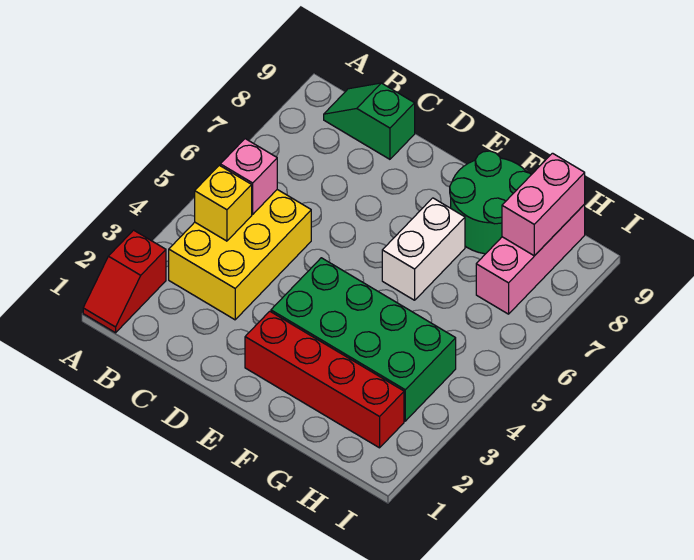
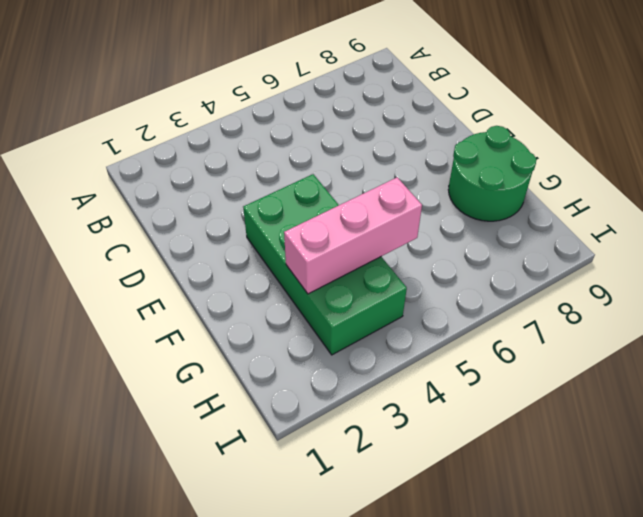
pink brick G3:G5 level 2 -> pink brick H7:H9 level 1
none -> red slope A1:A2 level 1 top 2
none -> yellow brick B3:C5 level 1

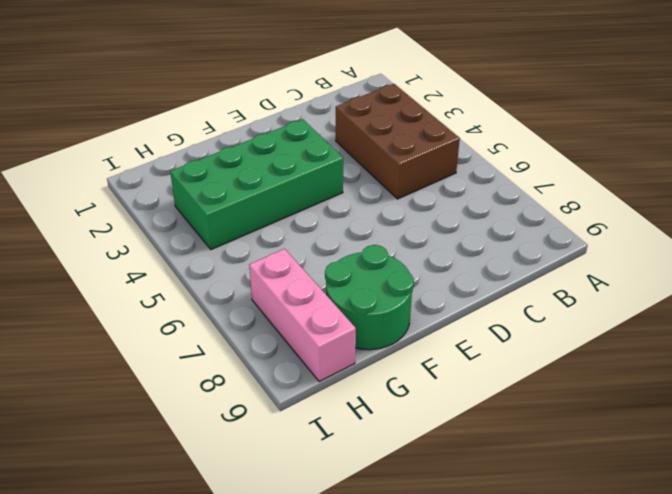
brown brick B3:C5 level 1 -> yellow brick B3:C5 level 1
none -> red slope A1:A2 level 1 top 2
none -> green slope B9:C9 level 1 top C

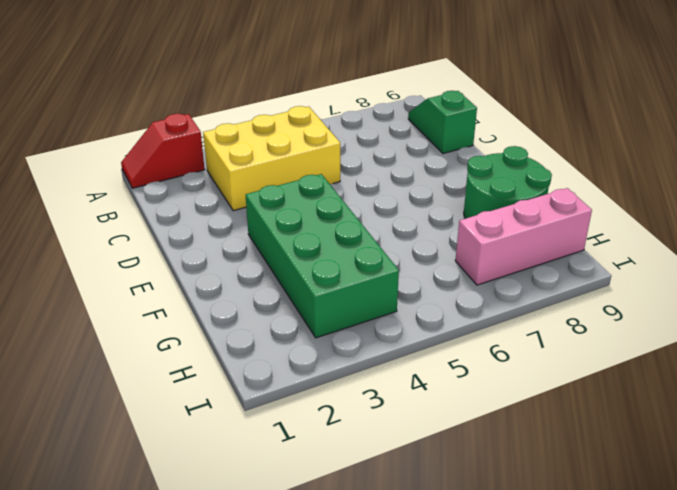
none -> red brick E2:H2 level 1
none -> white brick F6:F7 level 1

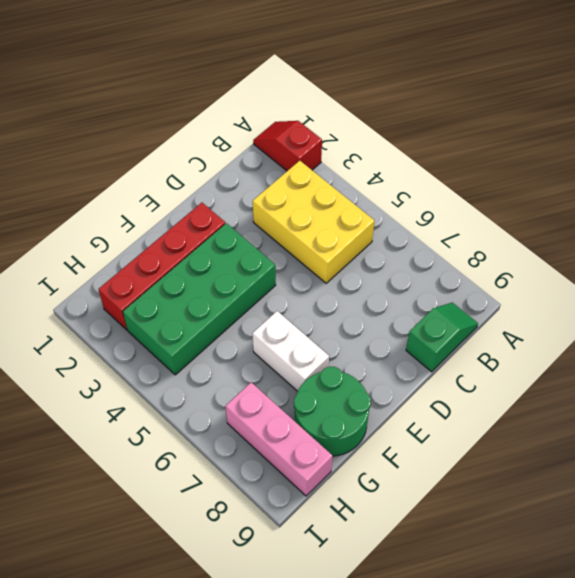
none -> yellow brick B4 level 2
none -> pink brick B5 level 2

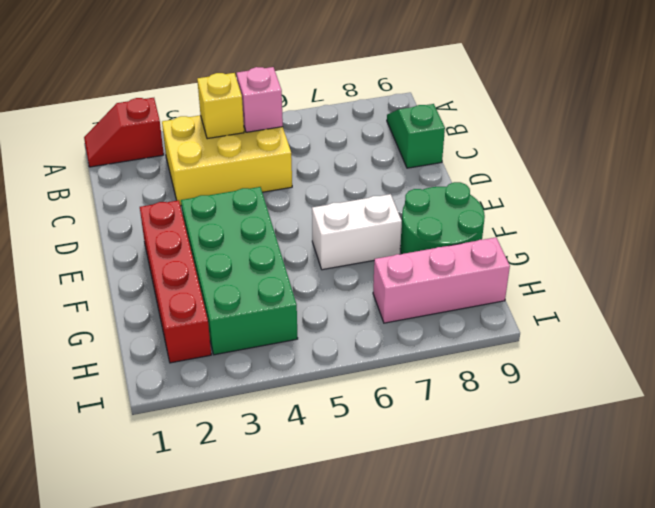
none -> pink brick H8:H9 level 2

